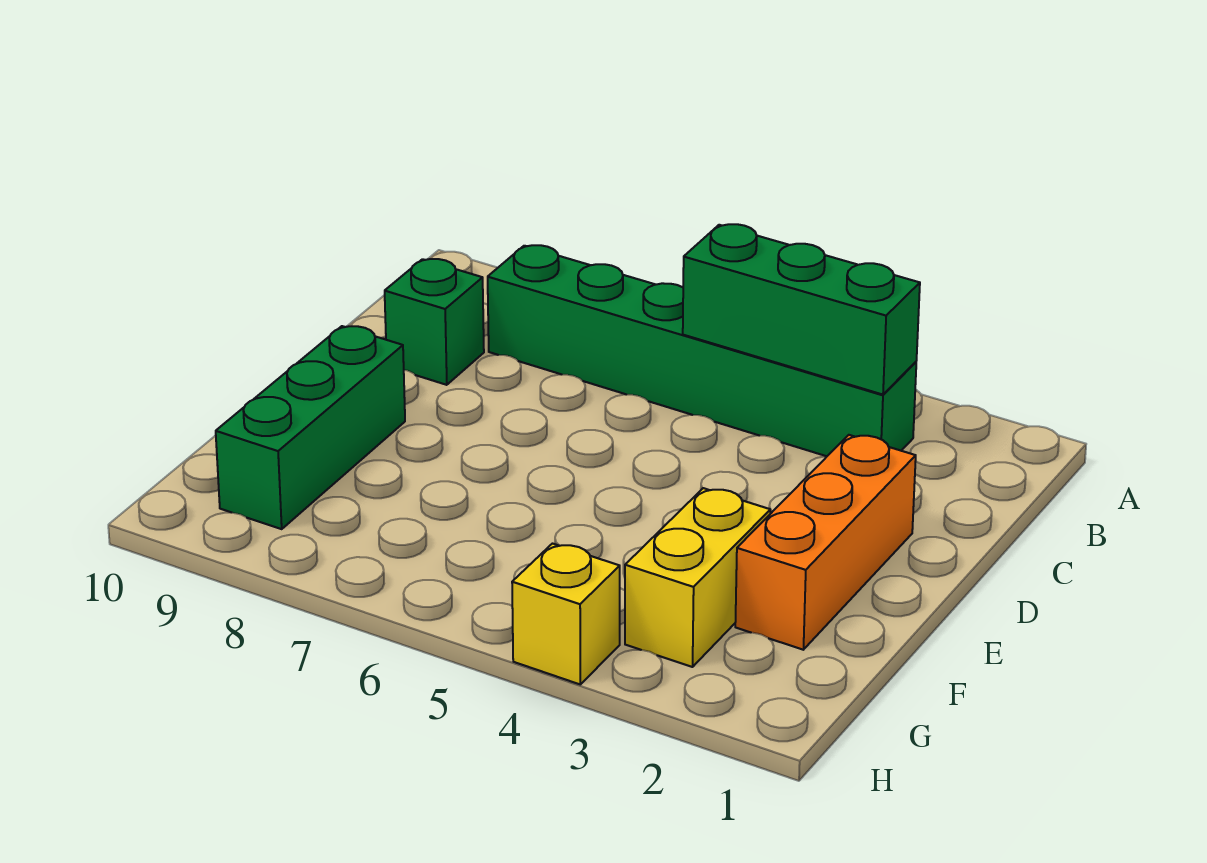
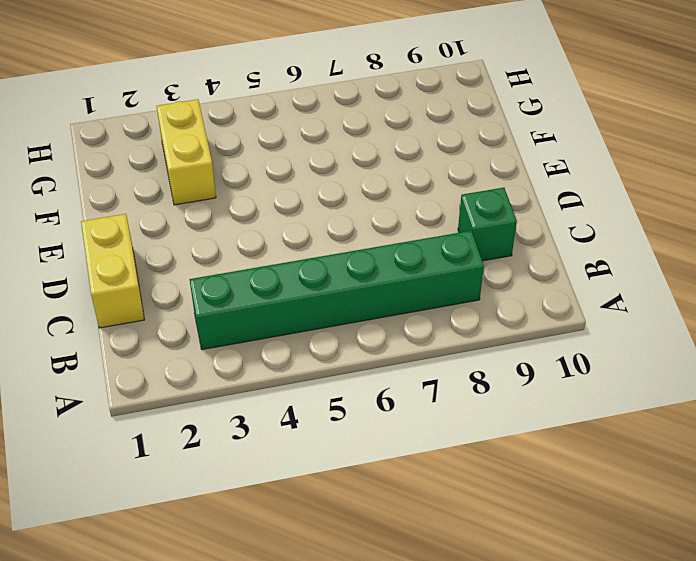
yellow brick C1:D1 level 1 -> none
none -> orange brick D2:F2 level 1
none -> green brick E9:G9 level 1

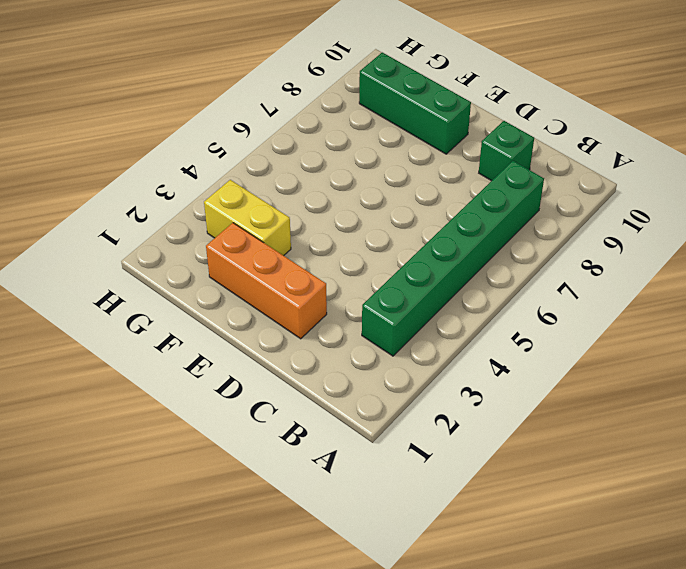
none -> yellow brick H4 level 1
none -> green brick B3:B5 level 2

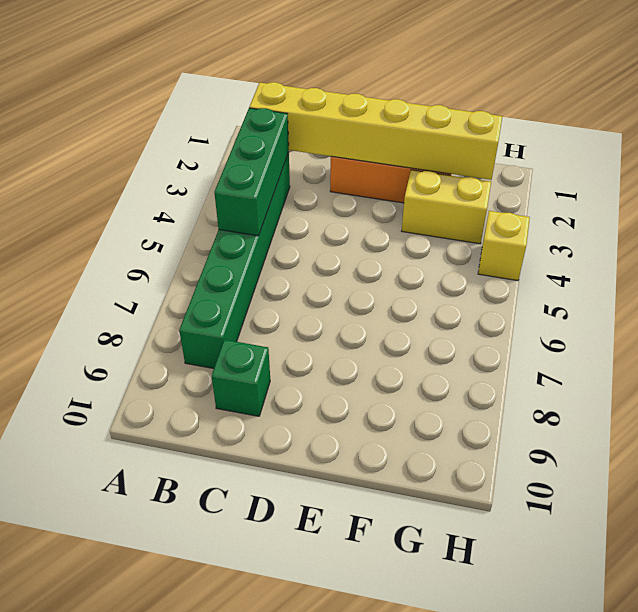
yellow brick B2:G2 level 2 -> none
none -> green brick E9:G9 level 1

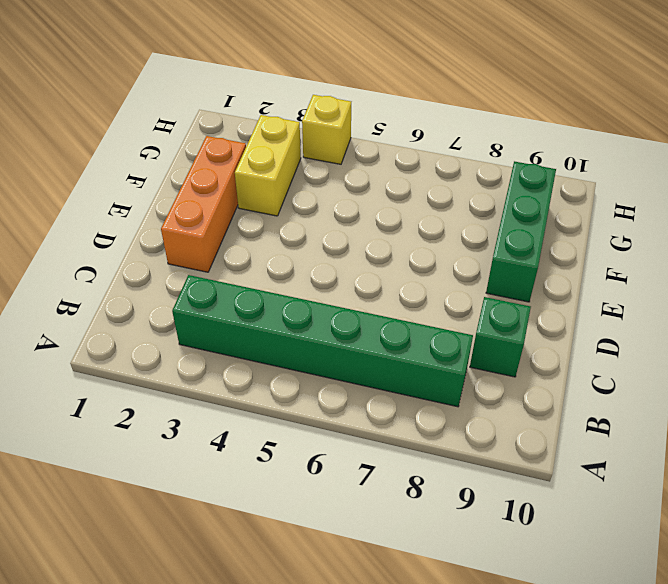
none -> green brick B3:B5 level 2

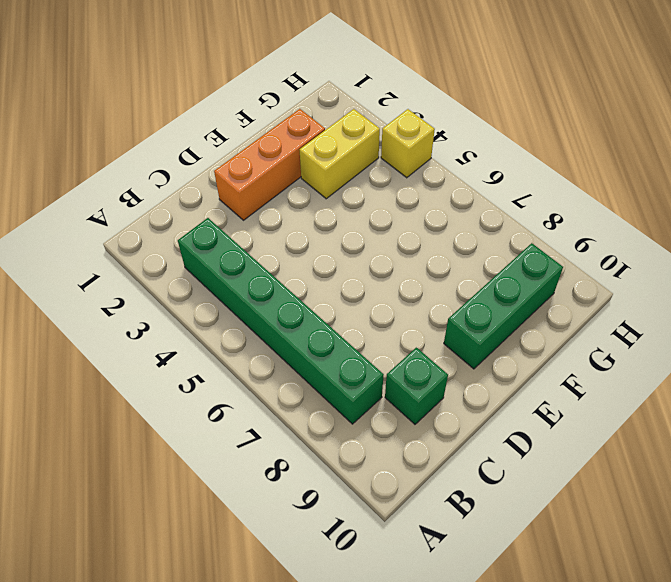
none -> green brick B3:B5 level 2

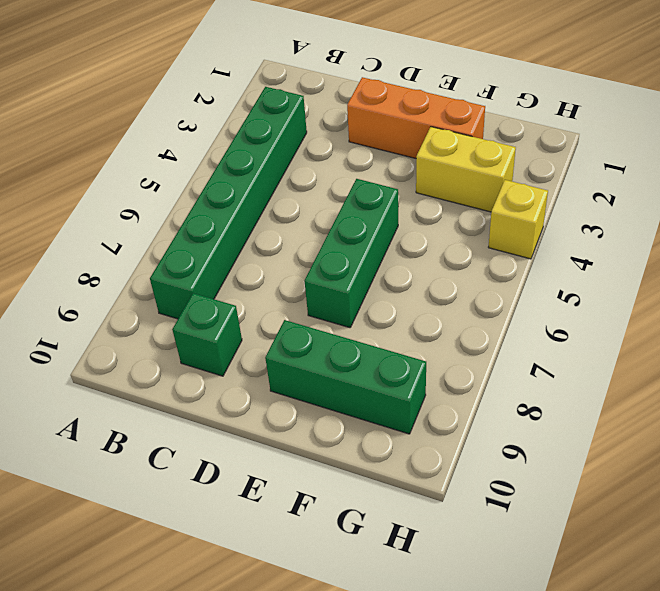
green brick E5:E7 level 1 -> green brick B3:B5 level 2

